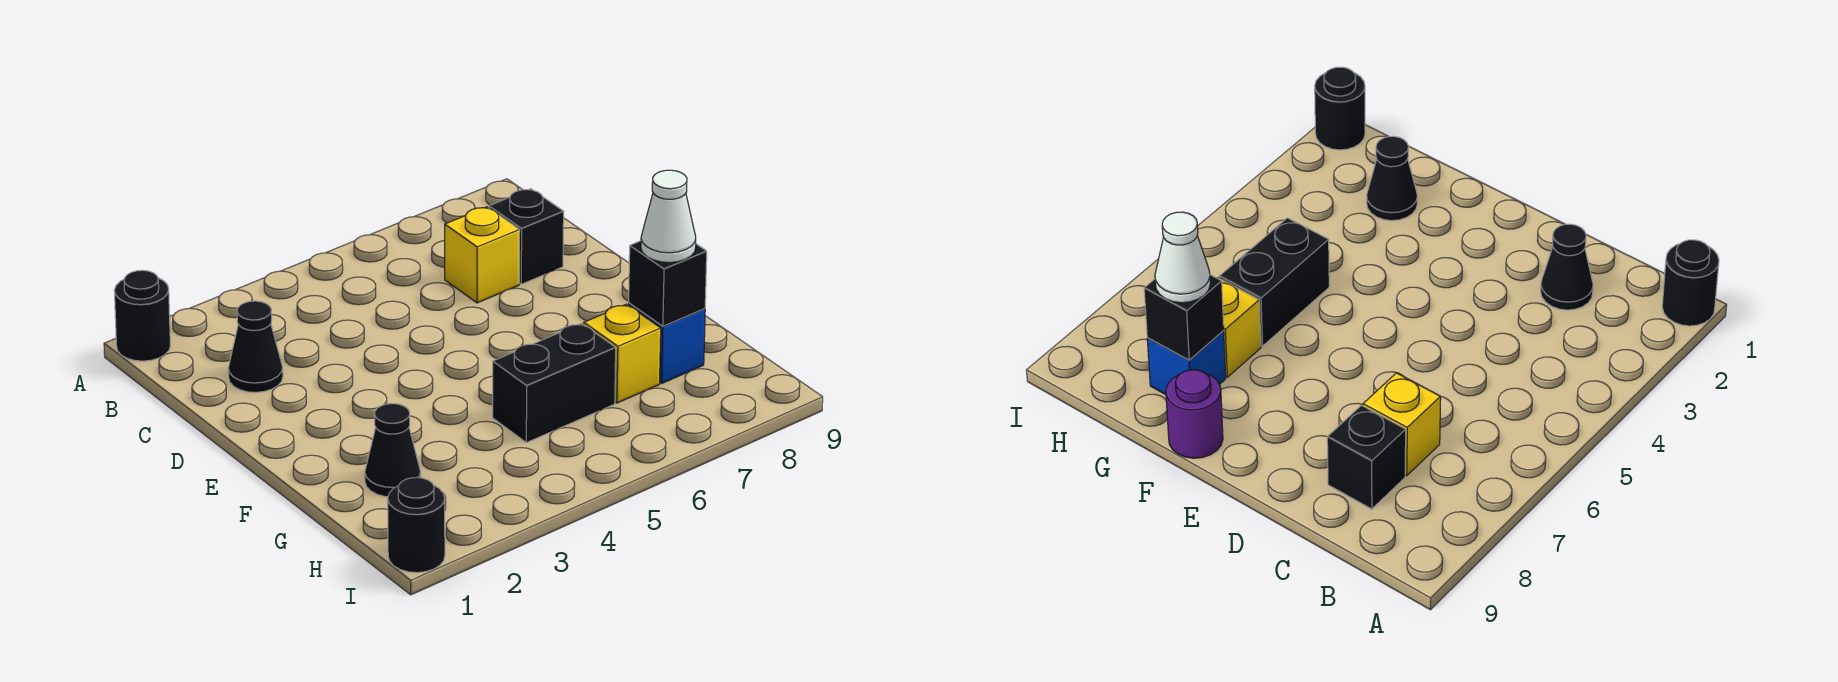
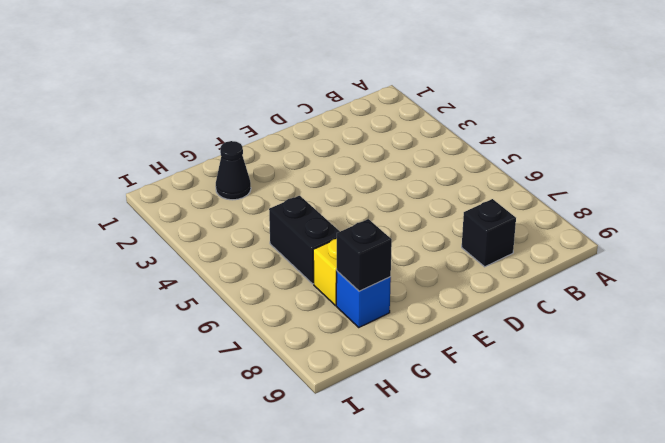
none -> black round brick A1 level 1
none -> black cone C2 level 1
none -> yellow brick C7 level 1

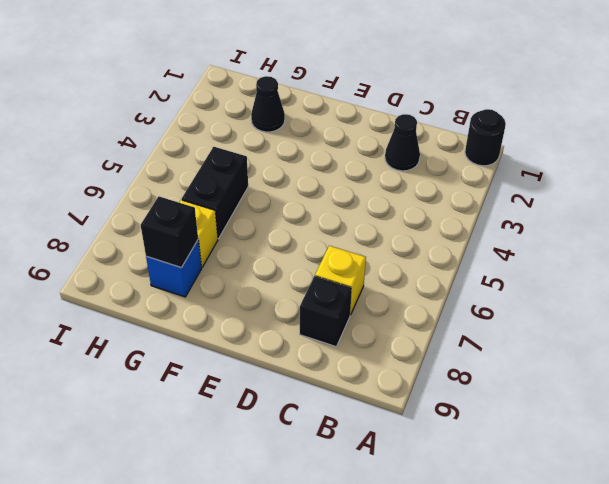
none -> purple round brick F9 level 1
none -> black round brick I1 level 1
none -> white cone G8 level 3

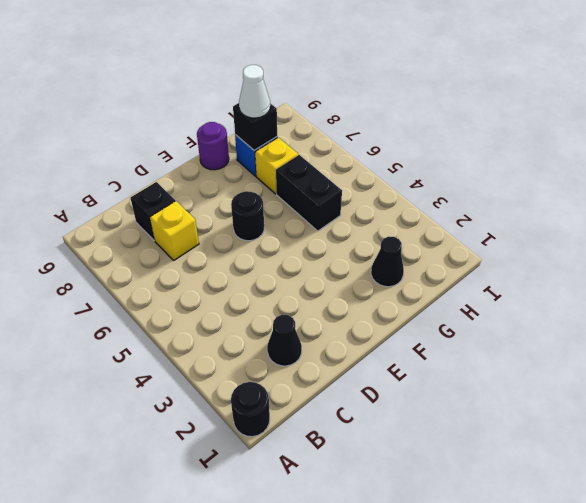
black round brick E6 level 1 -> black round brick I1 level 1

